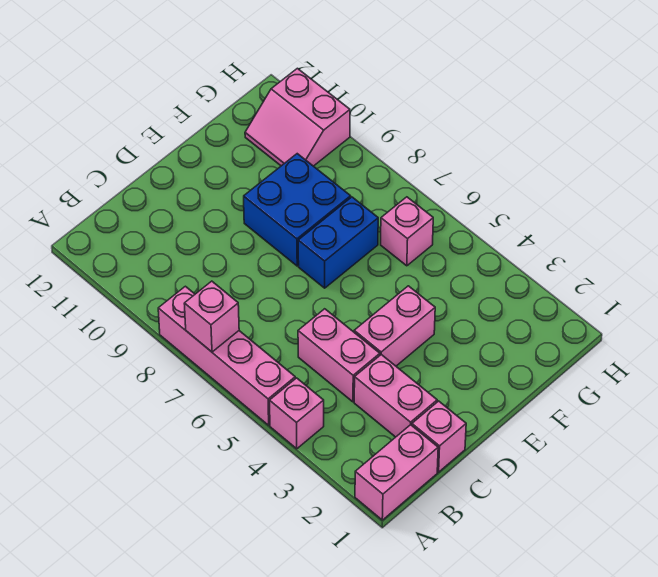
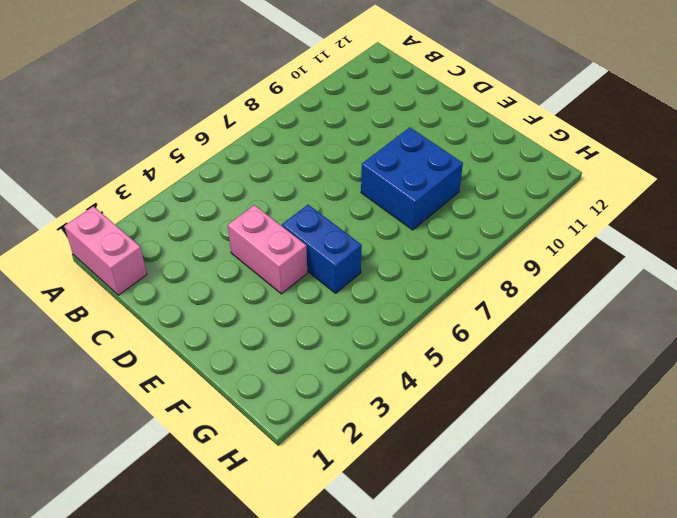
blue brick E5:F5 level 1 -> blue brick E7:F7 level 1
none -> pink brick A4 level 1
none -> pink brick A5:A8 level 1
none -> pink brick C1 level 1

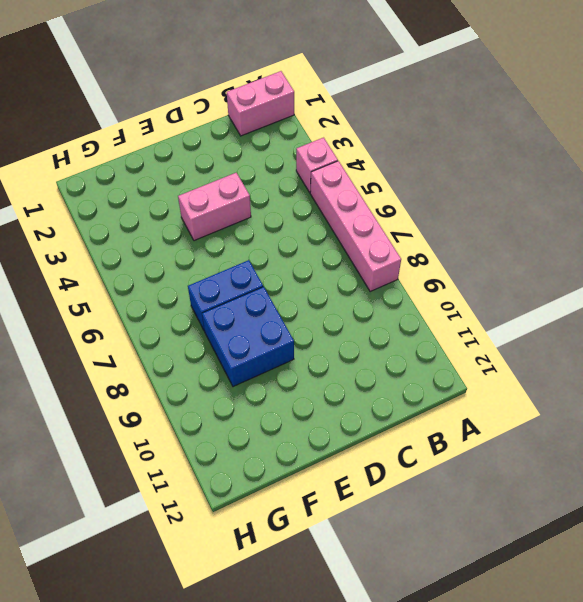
none -> pink brick C1 level 1
none -> pink brick C2:C3 level 1
none -> pink brick C4:C5 level 1

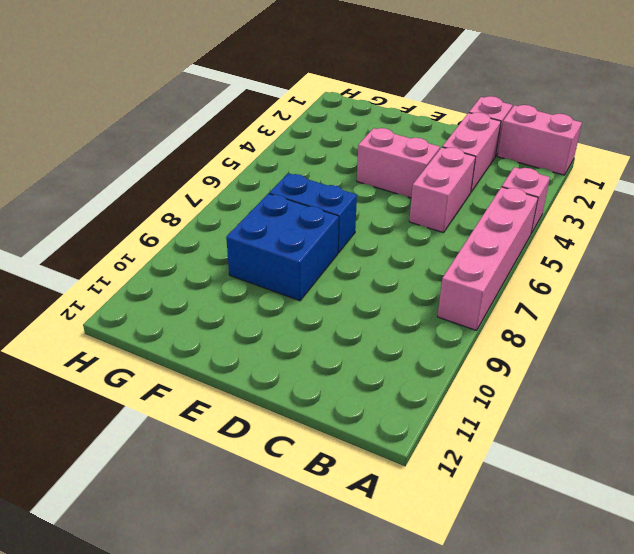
none -> pink brick G6 level 1
none -> pink slope G10:H11 level 1 top H
none -> pink brick A7 level 2

